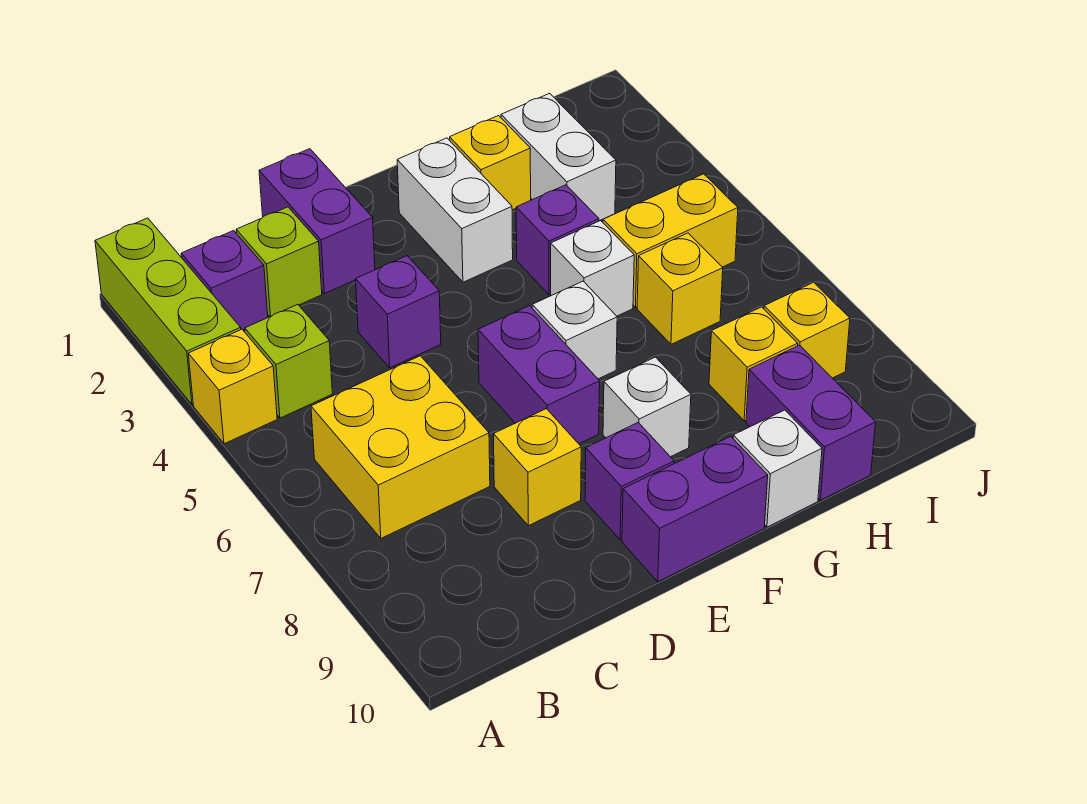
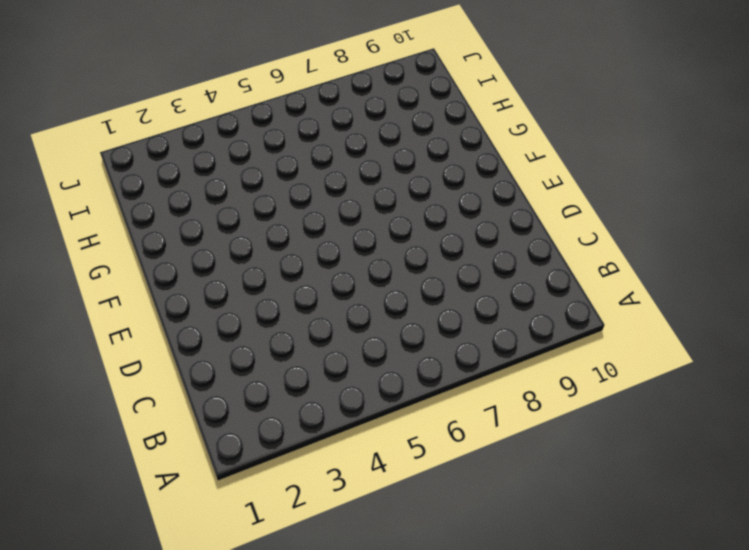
none -> lime brick A1:A3 level 1
none -> yellow brick A4 level 1
none -> purple brick B2 level 1

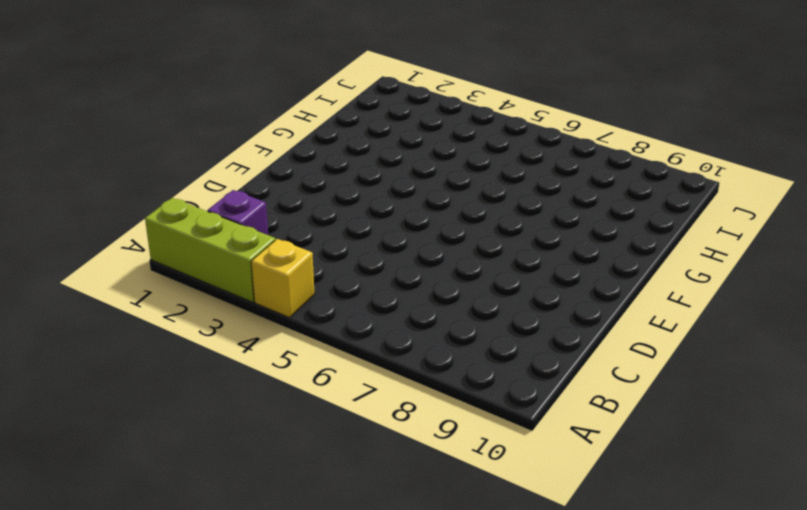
none -> lime brick B4 level 1
none -> yellow brick B6:C7 level 1
none -> lime brick C2 level 1

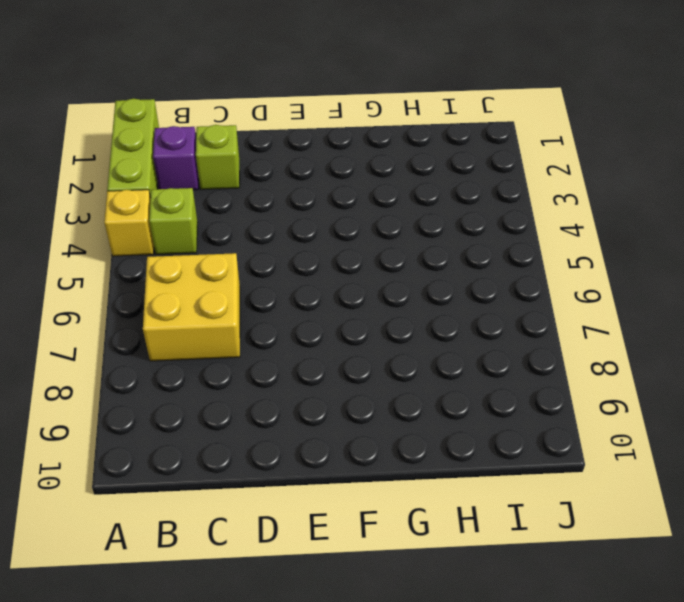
none -> purple brick D1:D2 level 1
none -> purple brick D4 level 1
none -> yellow brick D8 level 1

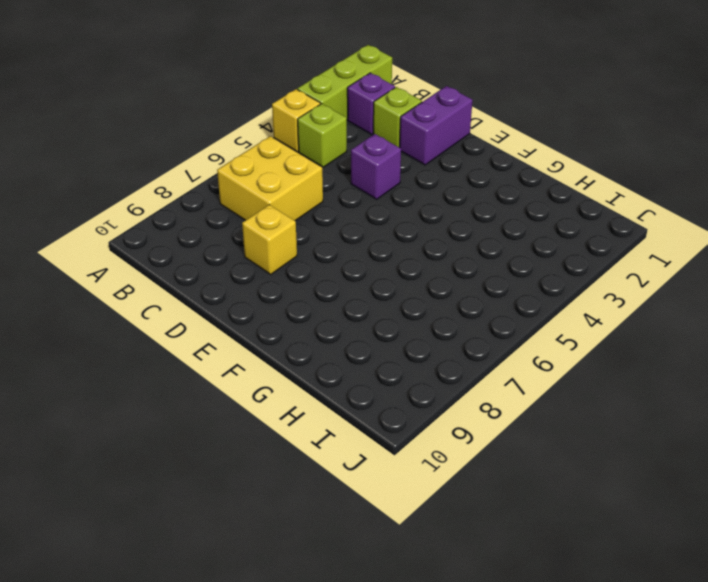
none -> purple brick E6:E7 level 1
none -> purple brick E9 level 1
none -> purple brick E10:F10 level 1

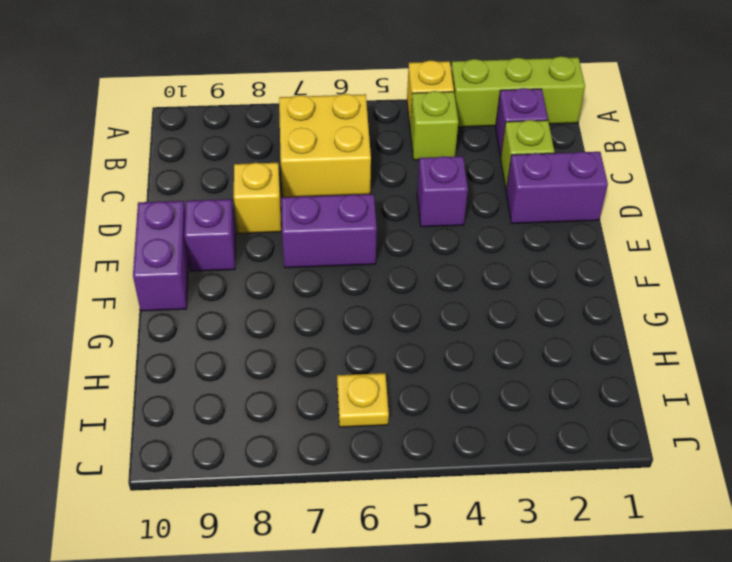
yellow plate I6 level 1 -> none
none -> white brick F2:F3 level 1
none -> white brick F6 level 1
none -> white brick F8 level 1

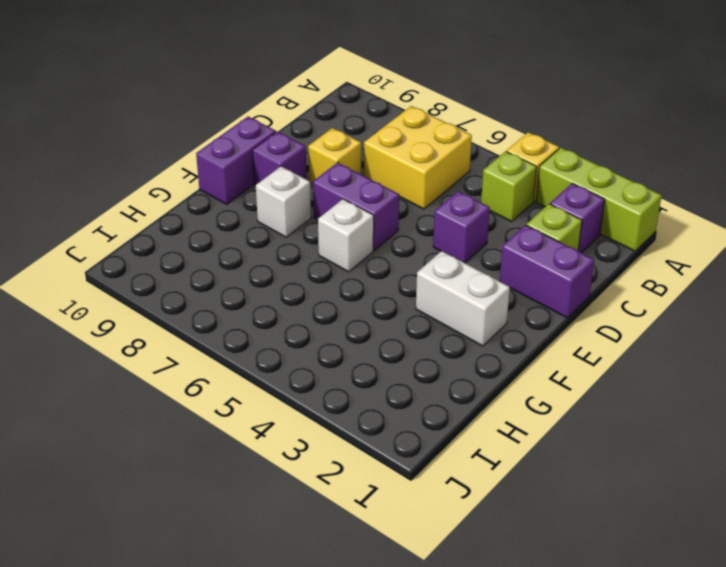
none -> yellow brick G2 level 1
none -> purple brick G4 level 1
none -> white brick G5 level 1

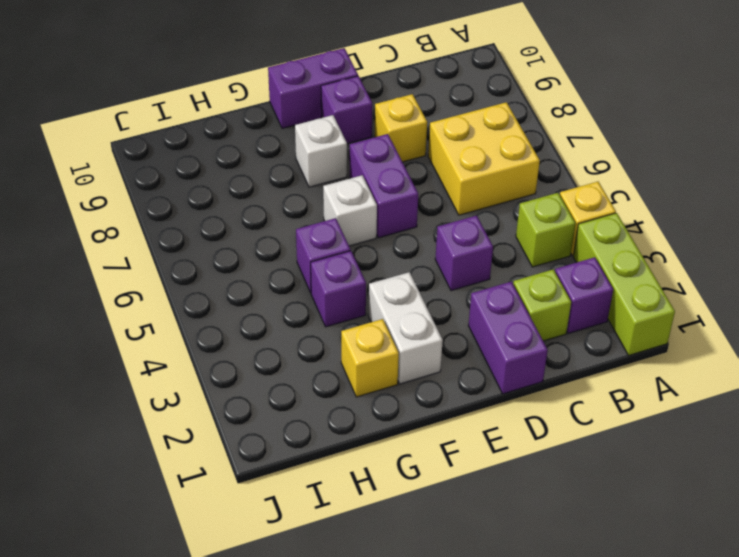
purple brick G5 level 1 -> white brick G5 level 1
none -> white brick G10 level 1
none -> white brick H2:H3 level 1
none -> yellow brick H5:I5 level 1

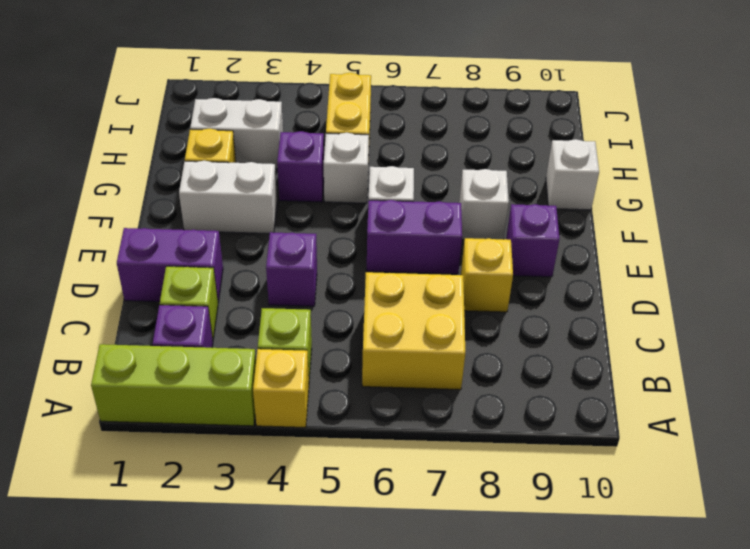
none -> purple brick E10:F10 level 1
none -> yellow brick H6 level 1
none -> yellow brick H8 level 1

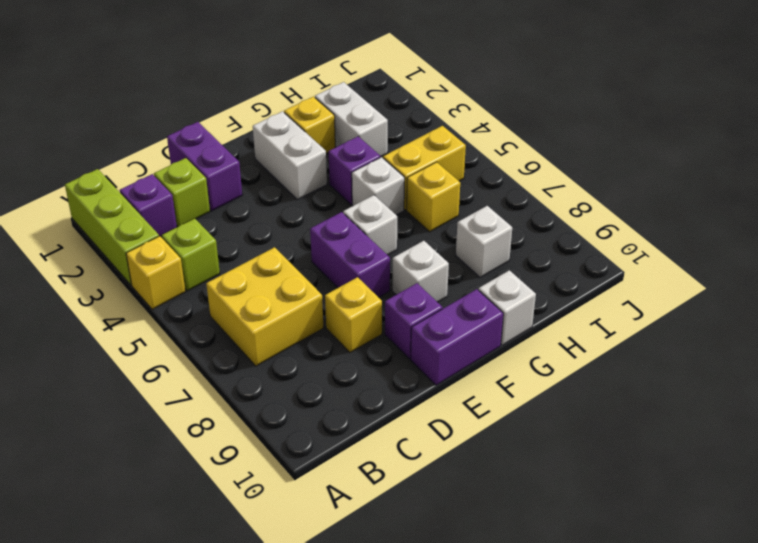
white brick H8 level 1 -> yellow brick H8 level 1
none -> purple brick D4 level 1
none -> purple brick H9:H10 level 1
none -> yellow brick I8 level 1

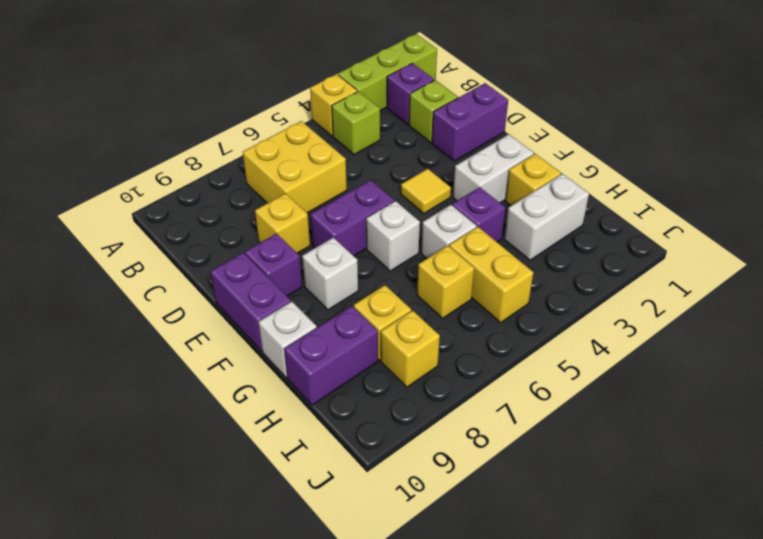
yellow tile E4 level 1 -> none
none -> purple brick D4 level 1

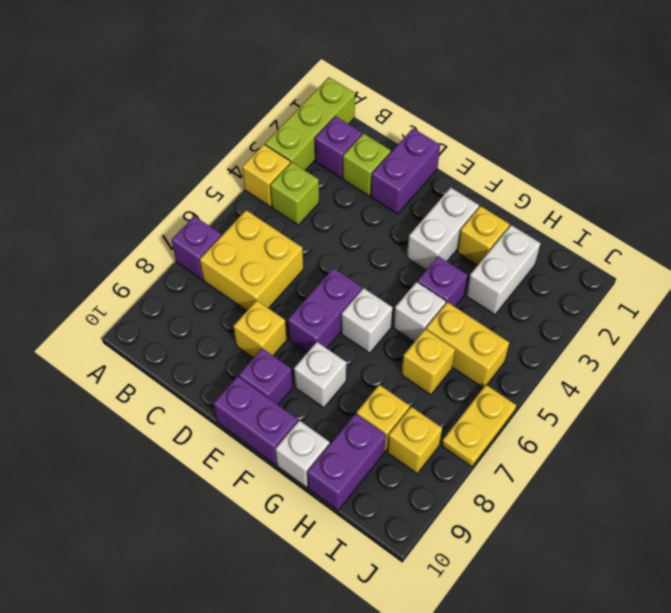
purple brick A7 level 1 -> purple brick D4 level 1
yellow plate J6:J7 level 1 -> none

